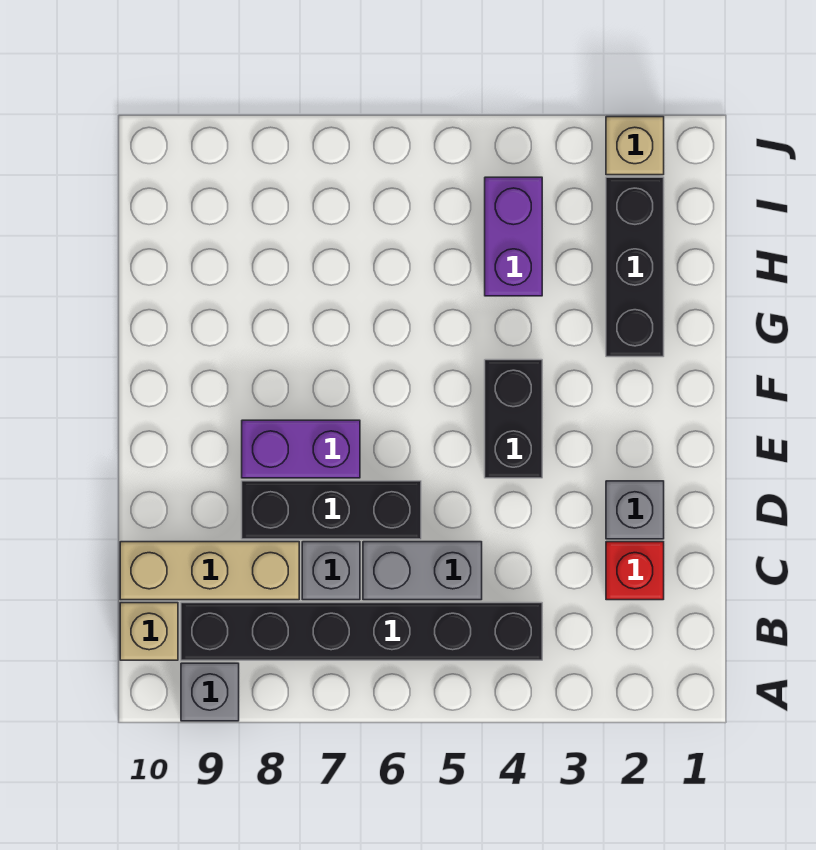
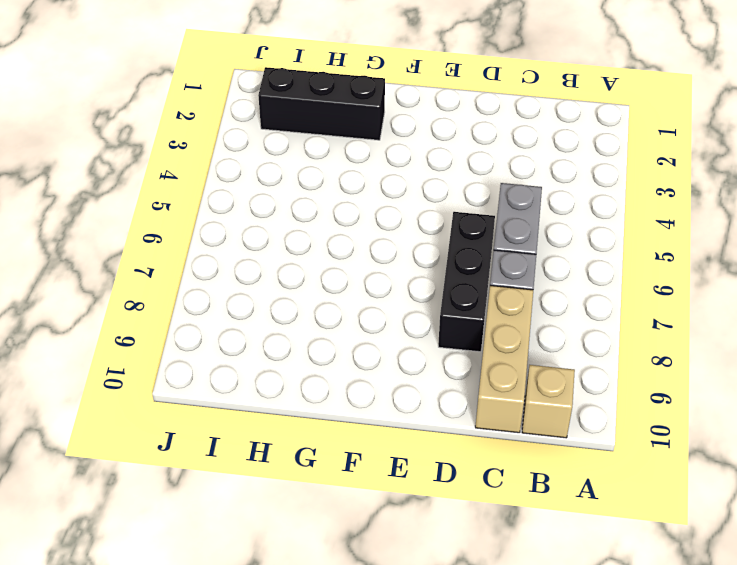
none -> grey brick A9 level 1
none -> black brick B4:B9 level 1
none -> red brick C2 level 1

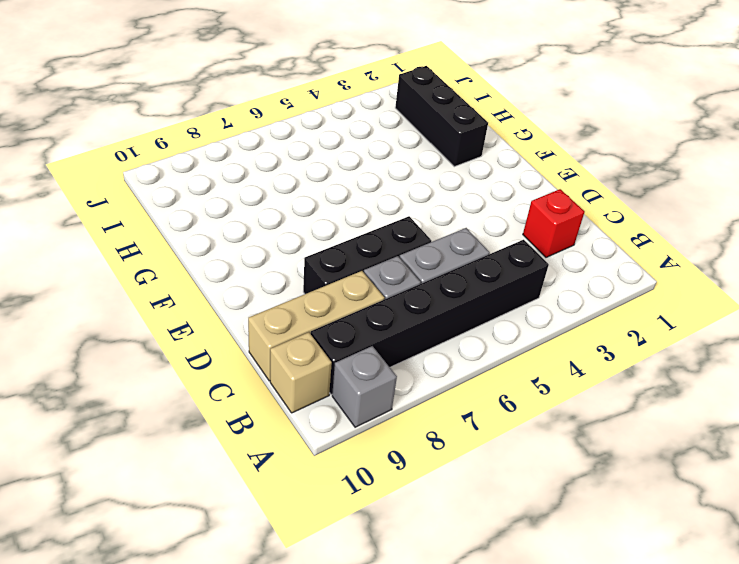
none -> grey brick D2 level 1
none -> black brick E4:F4 level 1
none -> purple brick E7:E8 level 1

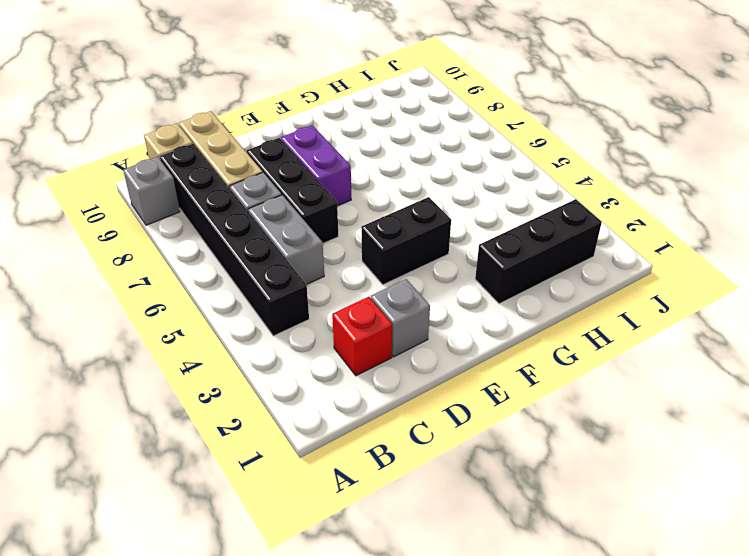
none -> purple brick H4:I4 level 1
none -> tan brick J2 level 1

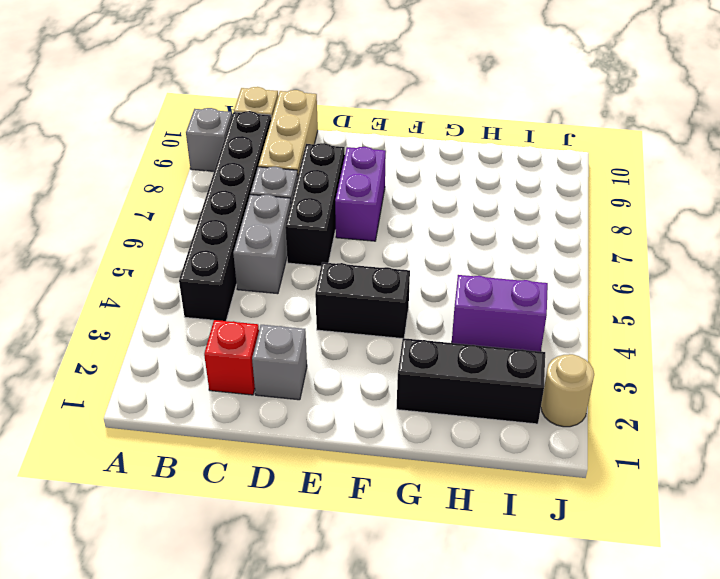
tan round brick J2 level 1 -> tan brick J2 level 1

